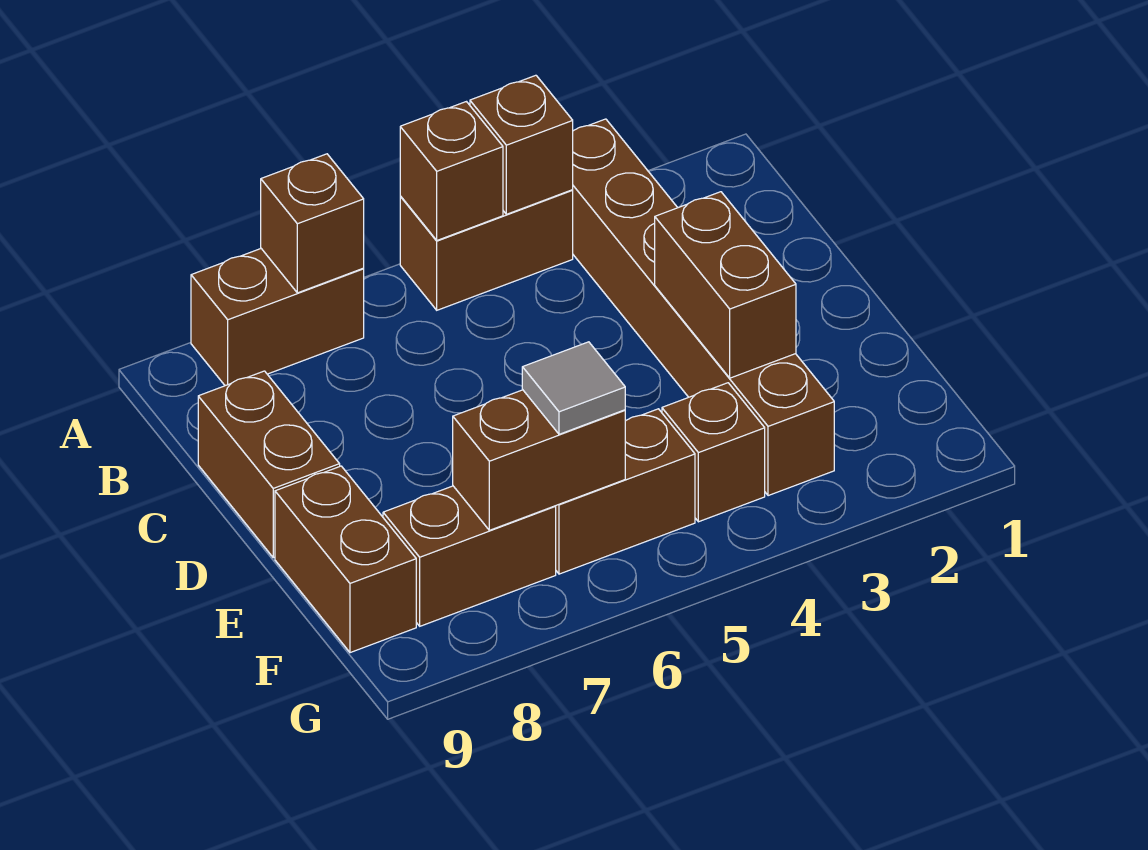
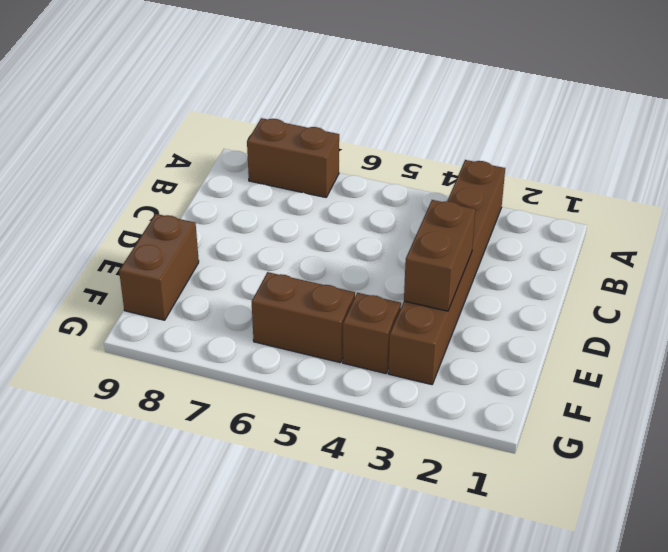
none -> brown brick A4:A5 level 1
none -> brown brick C9:D9 level 1
none -> brown brick F7:F8 level 1

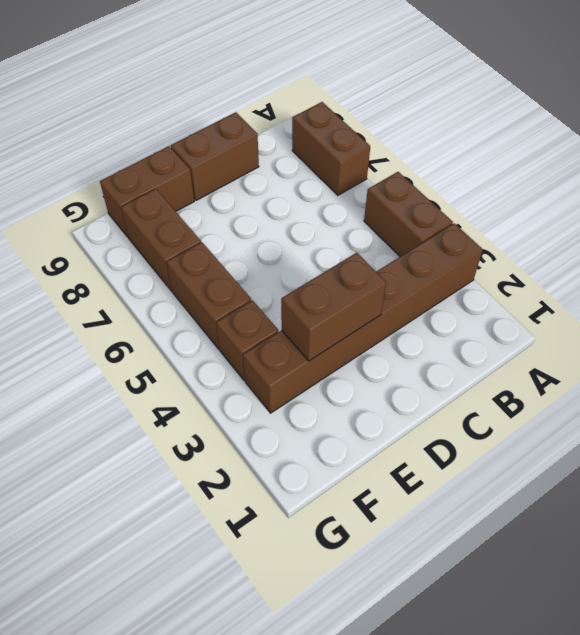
none -> brown brick A4 level 2
none -> brown brick A5 level 2
none -> brown brick A7 level 2

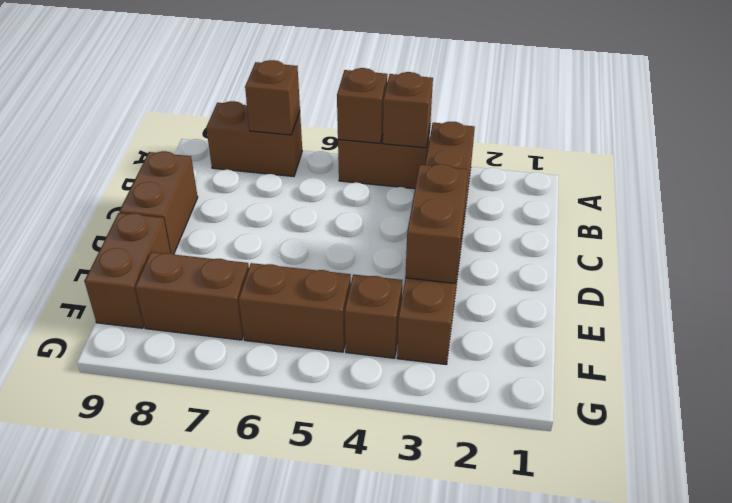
none -> brown brick F6:F7 level 2
none -> grey tile F6 level 3

